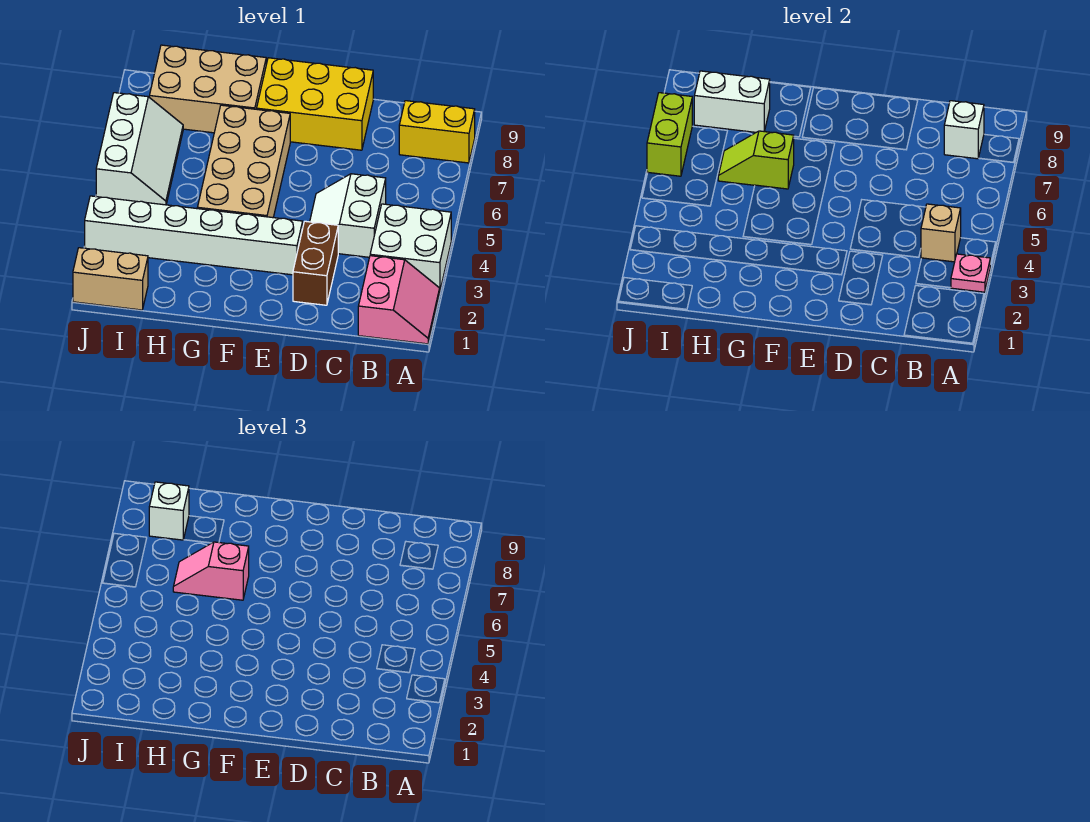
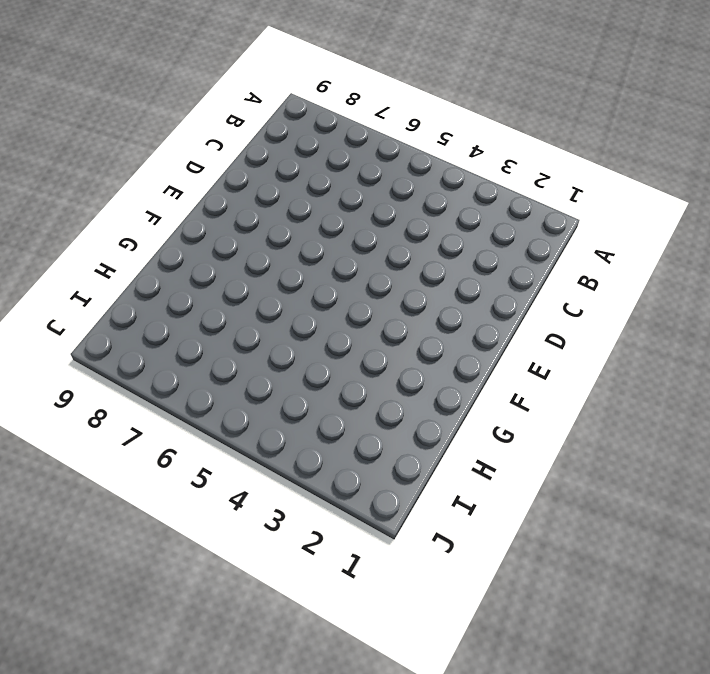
none -> pink slope A1:B2 level 1 top B
none -> white brick A3:B4 level 1
none -> yellow brick A8:B8 level 1

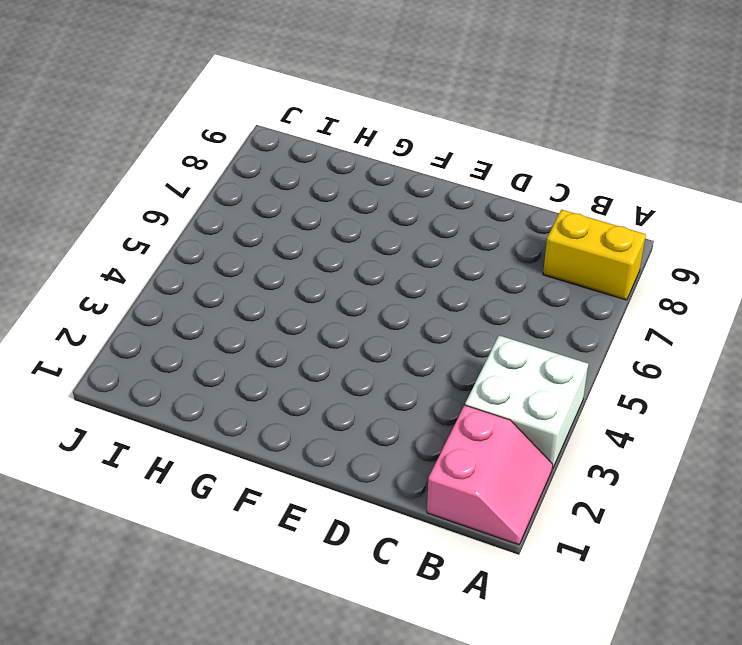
none -> white slope C4:D5 level 1 top C
none -> brown brick D2:D3 level 1
none -> yellow brick D8:F9 level 1

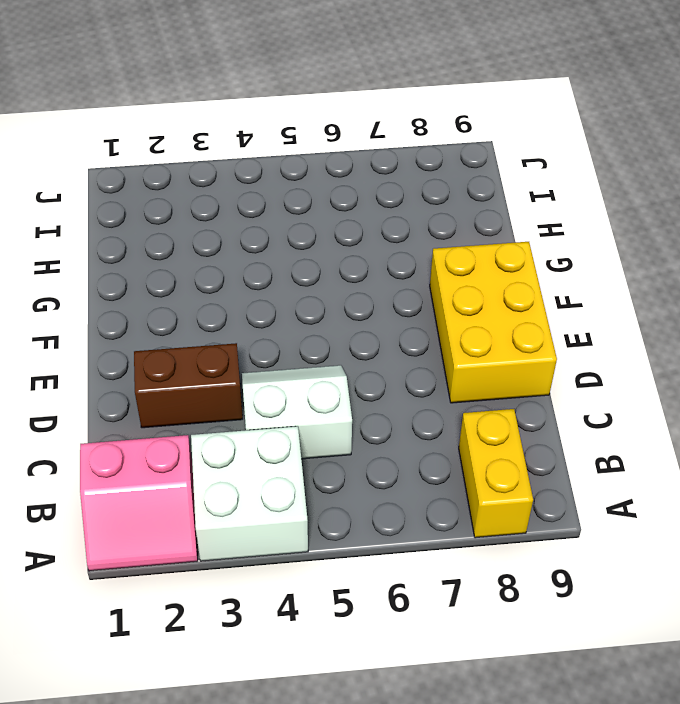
none -> white brick E3:J3 level 1
none -> tan brick F4:G7 level 1
none -> tan brick G8:I9 level 1

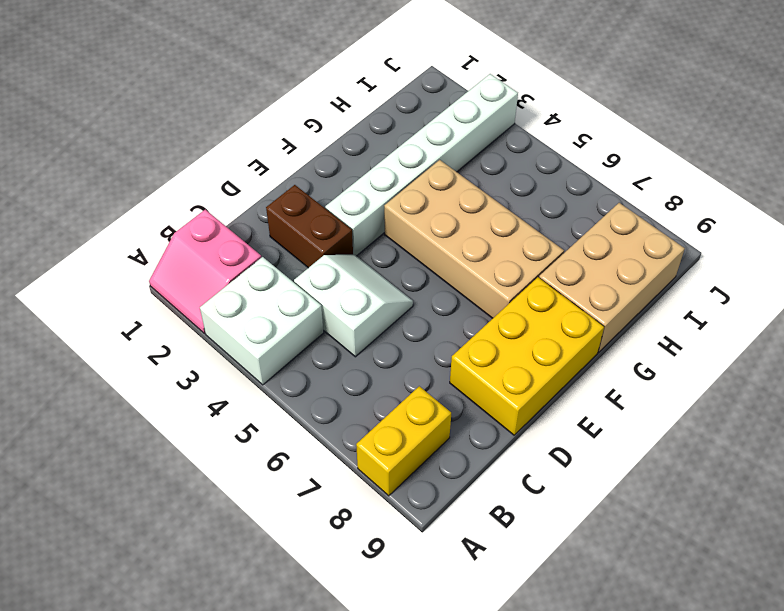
none -> tan brick I1:J1 level 1
none -> white slope I5:J7 level 1 top J
none -> pink plate A3 level 2

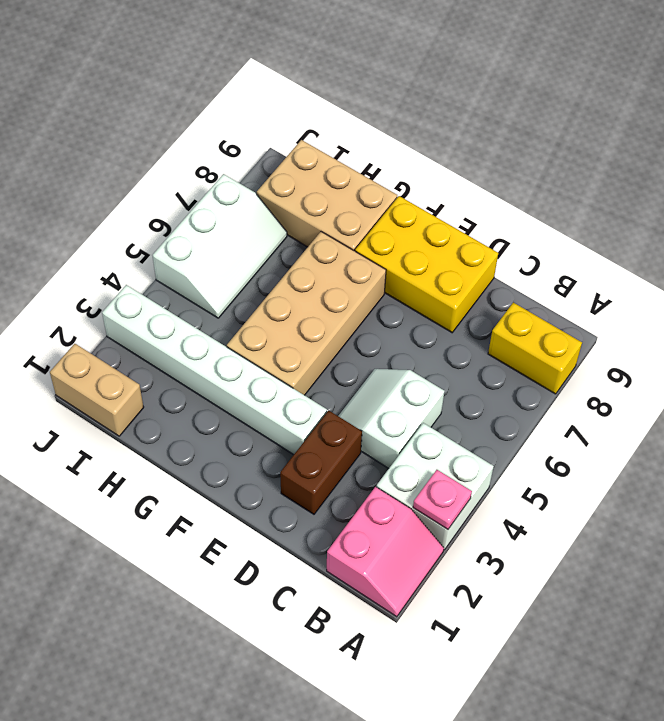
none -> tan brick B4 level 2
none -> white brick B8 level 2
none -> lime slope G6:H6 level 2 top G

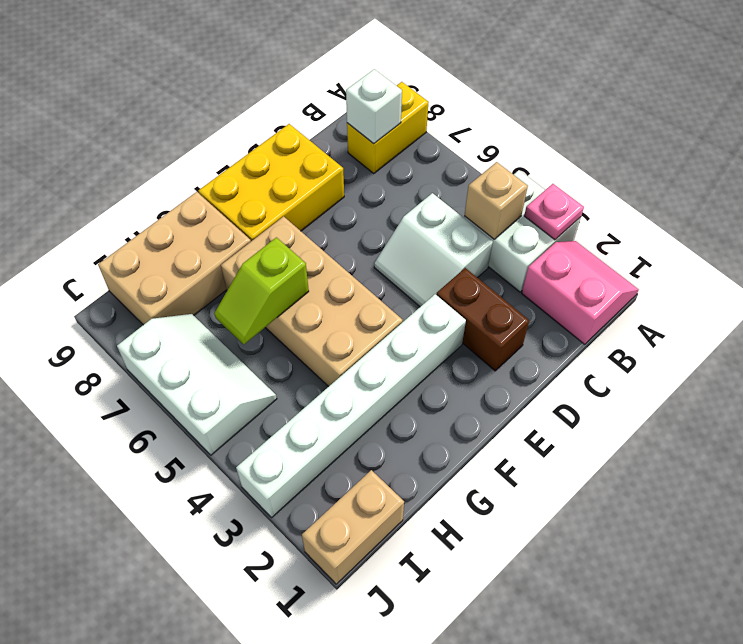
none -> white brick H8:I8 level 2
none -> lime brick J6:J7 level 2
none -> pink slope G6:H6 level 3 top G

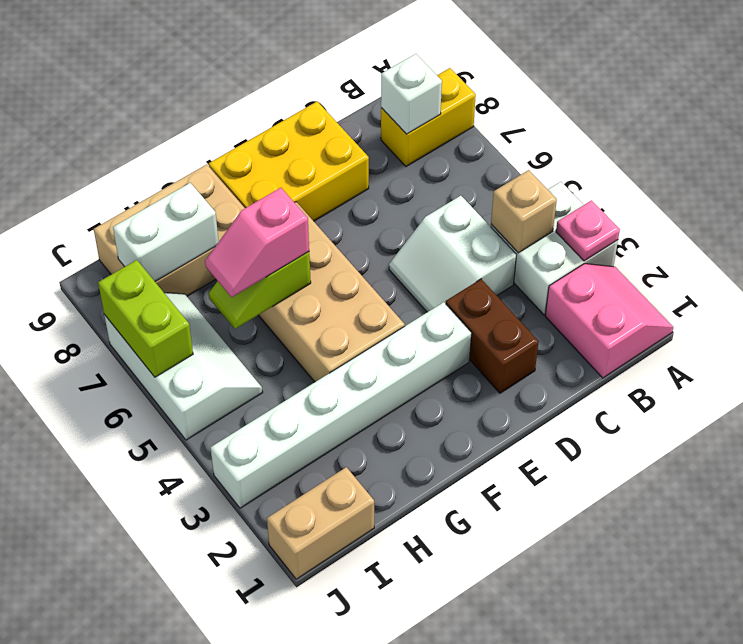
none -> white brick I8 level 3

